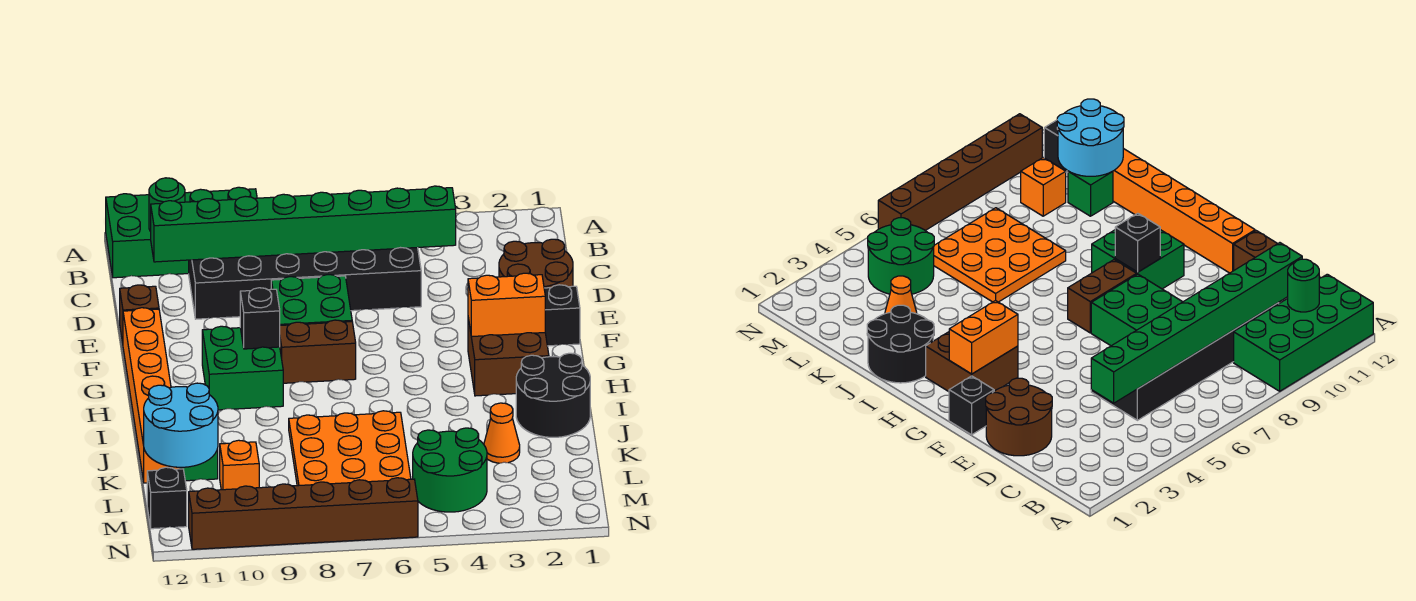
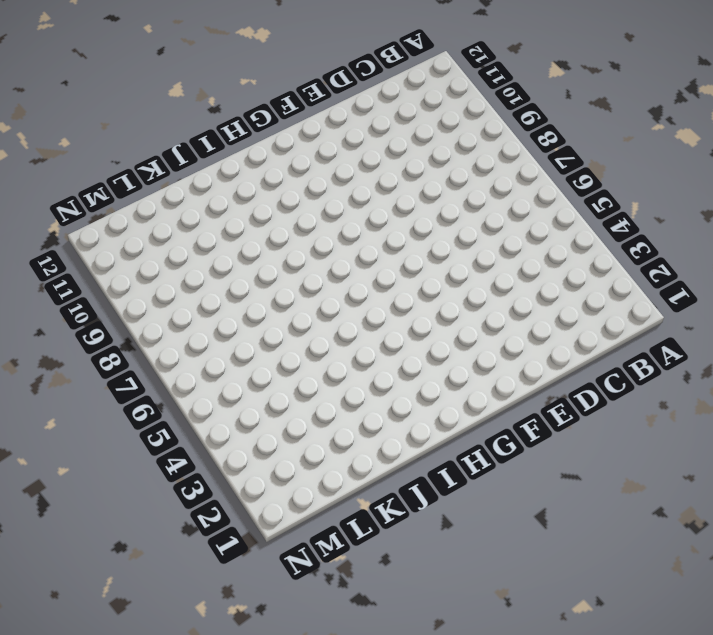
none -> green brick A9:B12 level 1
none -> black brick C5:D10 level 1
none -> brown round brick D1:E2 level 1

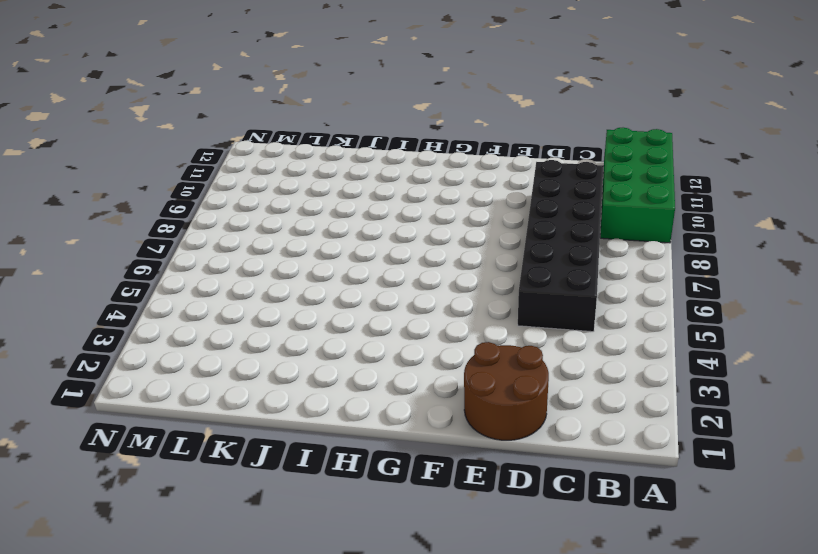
none -> green brick E7:F8 level 1
none -> brown brick E12 level 1
none -> black brick F1 level 1

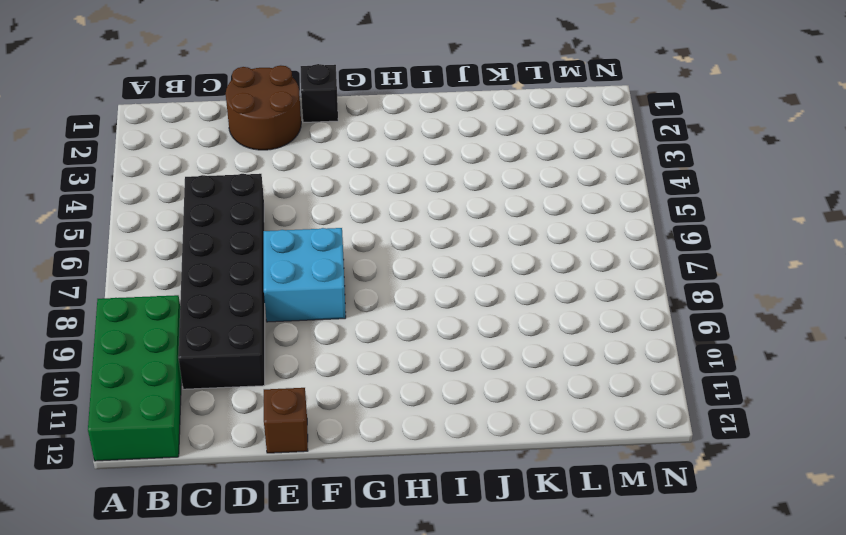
cyan brick E7:F8 level 1 -> green brick E7:F8 level 1
none -> orange brick F12:K12 level 1
none -> brown brick G2:H3 level 1
none -> brown brick G7:G8 level 1

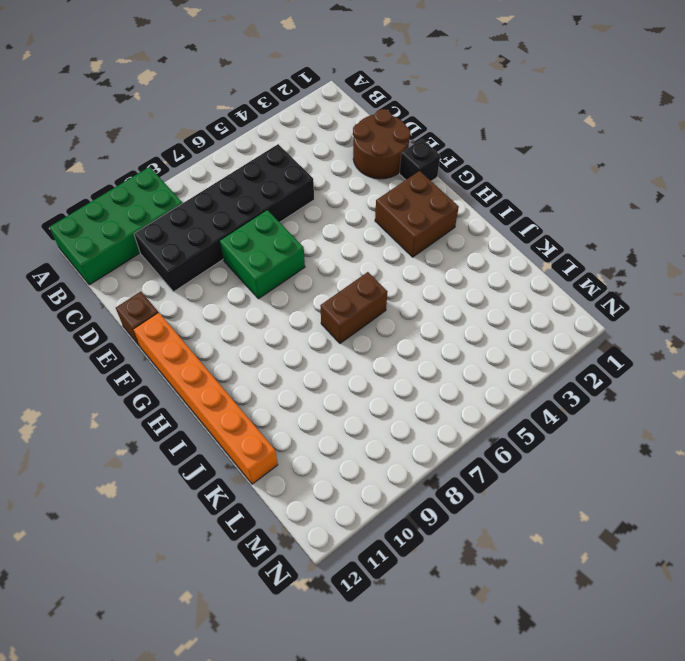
brown brick I6:I7 level 1 -> brown brick G7:G8 level 1
none -> green brick G9:H10 level 1
none -> black round brick I1:J2 level 1
none -> orange plate J6:L8 level 1

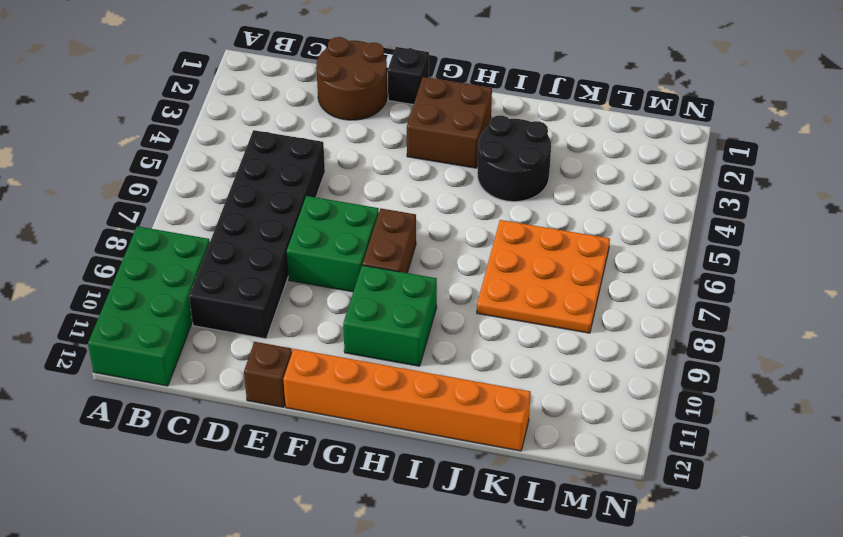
black round brick I3:J4 level 1 -> black round brick I1:J2 level 1
none -> orange cone K3 level 1
none -> green brick K11 level 1
none -> green round brick L4:M5 level 1

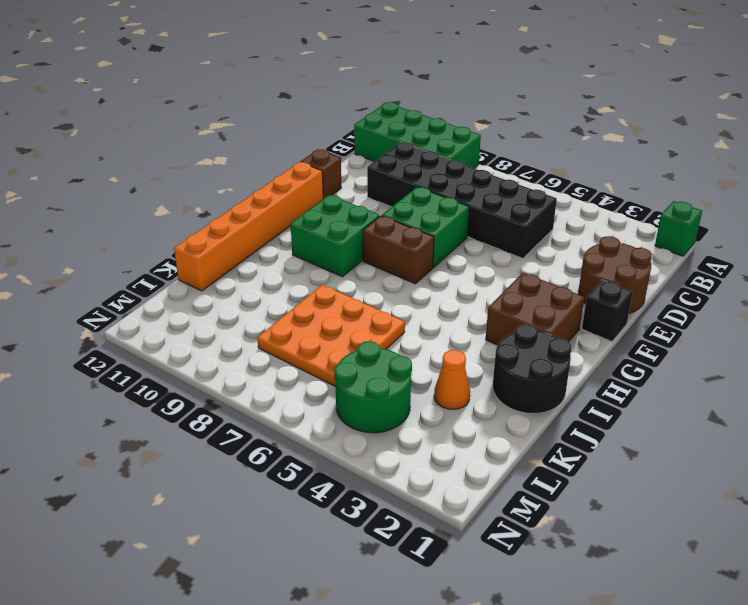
green brick A1 level 1 -> green brick K11 level 1
none -> orange brick L10 level 1
none -> black brick M12 level 1
none -> brown brick N6:N11 level 1

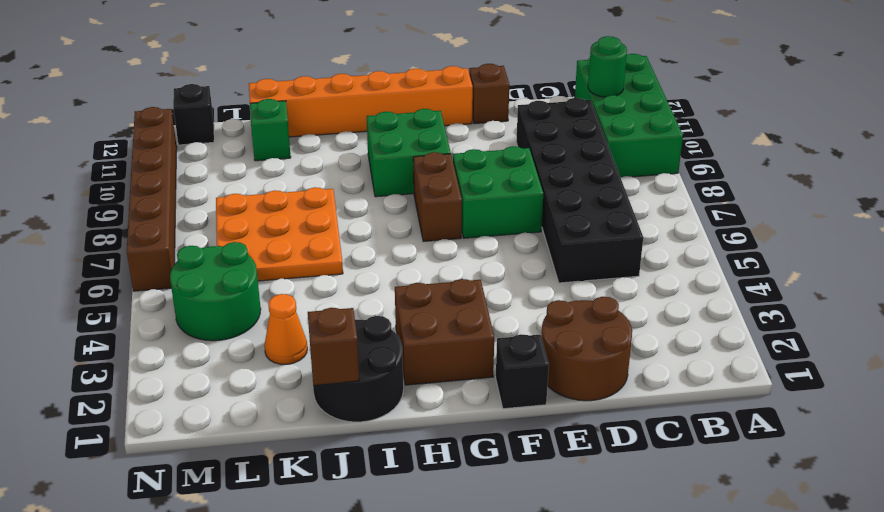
brown brick J1 level 2 -> none
none -> orange brick L10 level 1
none -> green brick C4:C11 level 2
none -> orange brick G2:G3 level 2

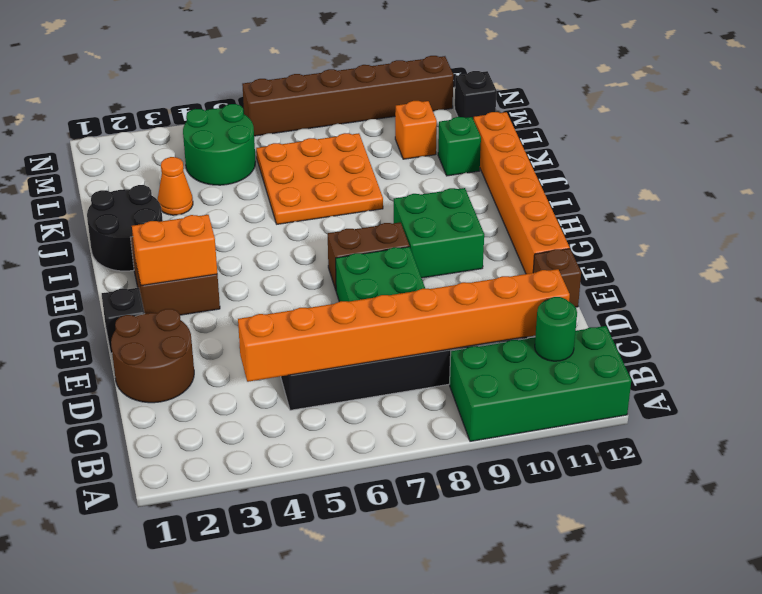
orange brick C4:C11 level 2 -> green brick C4:C11 level 2
none -> black brick G9 level 2
none -> cyan round brick K11:L12 level 2

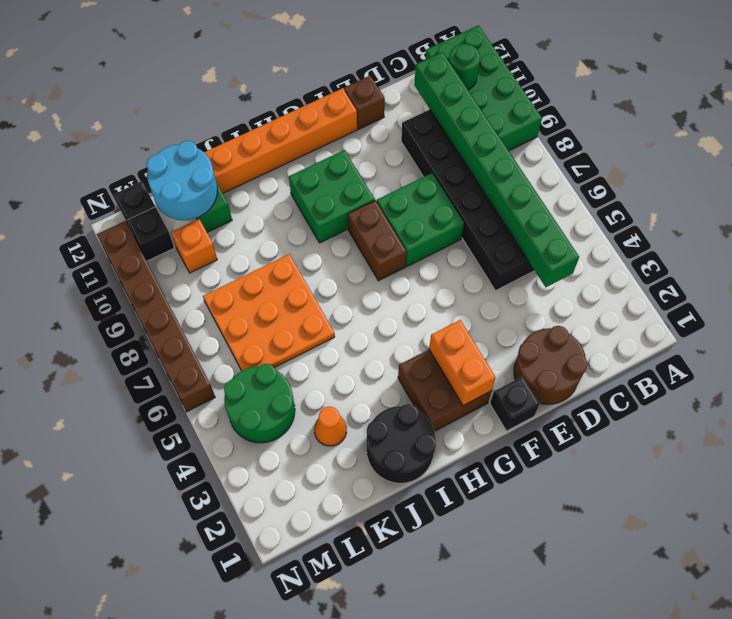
black brick M11 level 1 -> black brick G9 level 2

